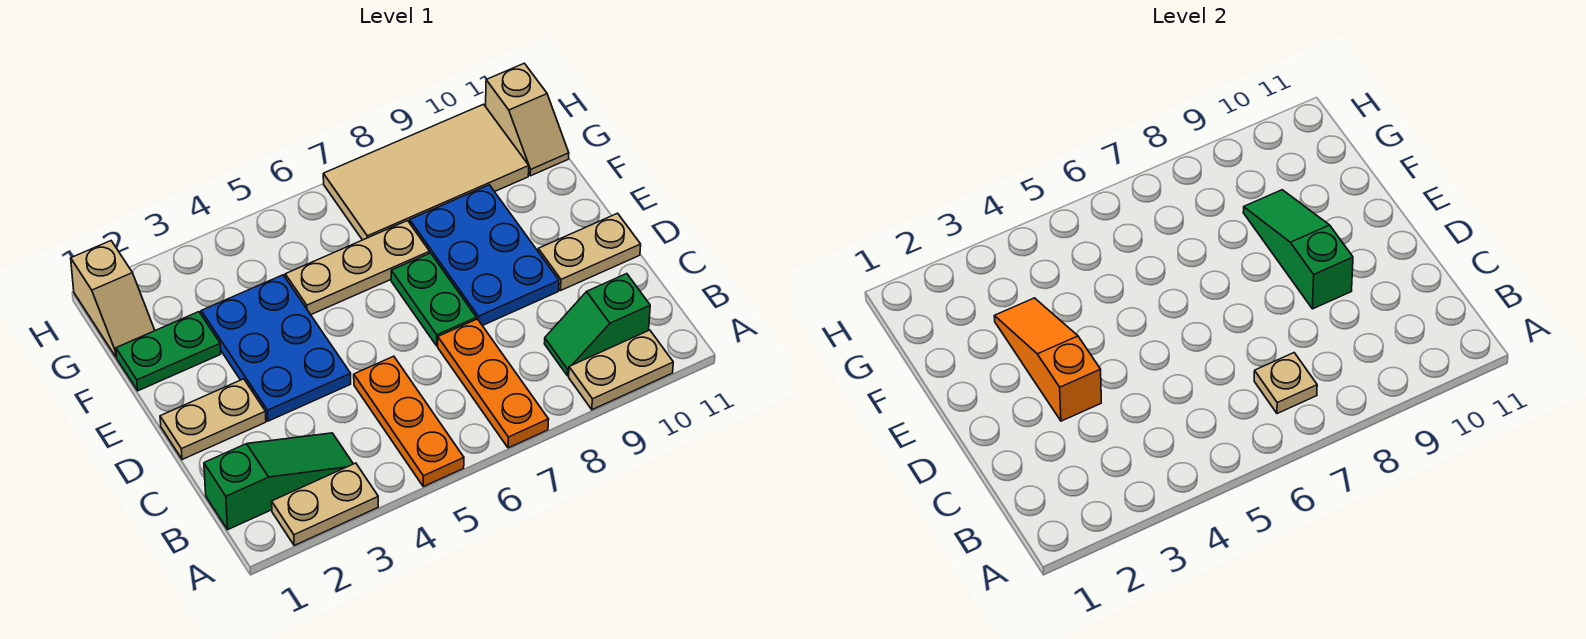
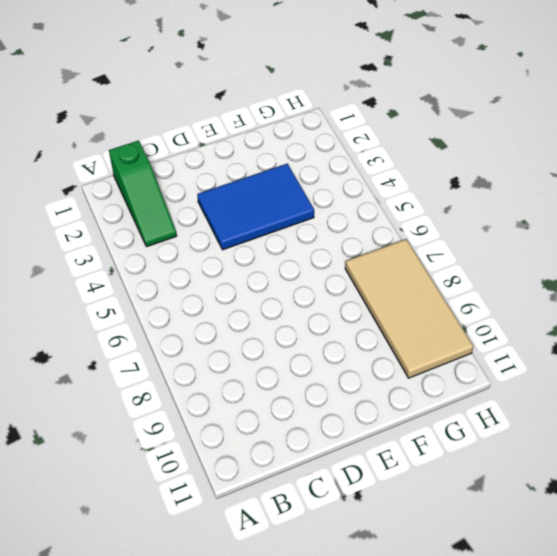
blue tile D3:F4 level 1 -> blue plate D3:F4 level 1
none -> tan plate A2:A3 level 1
none -> orange plate A5:C5 level 1
none -> orange plate A7:C7 level 1

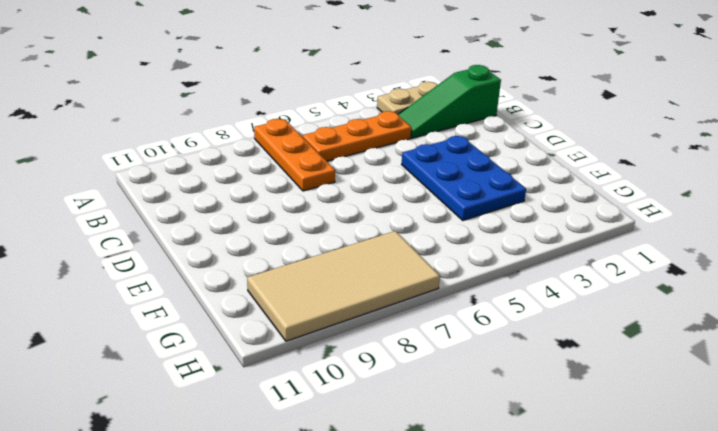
orange plate B4:B6 level 1 -> orange plate A5:C5 level 1
none -> tan plate A9:A10 level 1
none -> green slope B9:B10 level 1 top 10
none -> tan plate D1:D2 level 1

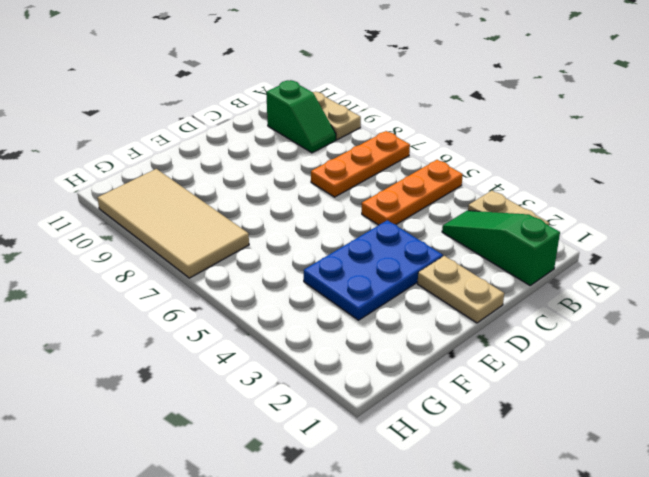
none -> green plate D7:E7 level 1
none -> blue plate D8:F9 level 1
none -> tan plate D10:D11 level 1

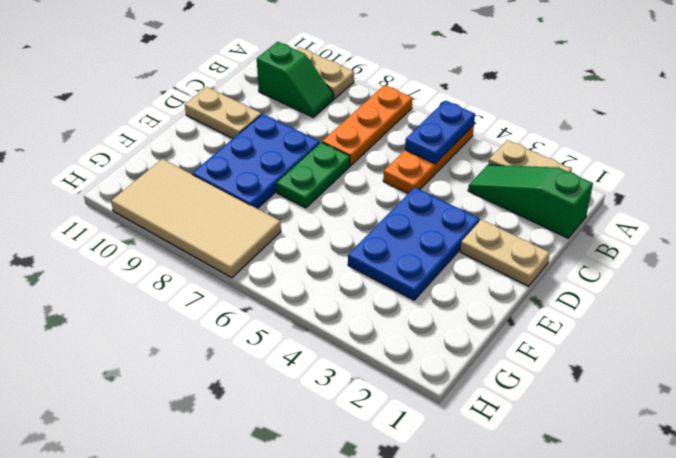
blue plate A5:B5 level 2 -> none
none -> green plate F1:F2 level 1
none -> tan plate F5:F7 level 1
none -> tan slope G1:H1 level 1 top H

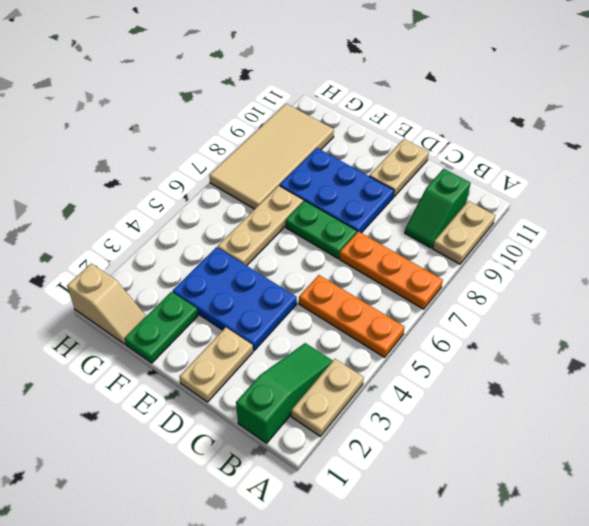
none -> tan slope G11:H11 level 1 top H
none -> tan plate B7 level 2
none -> orange slope D3:F3 level 2 top D

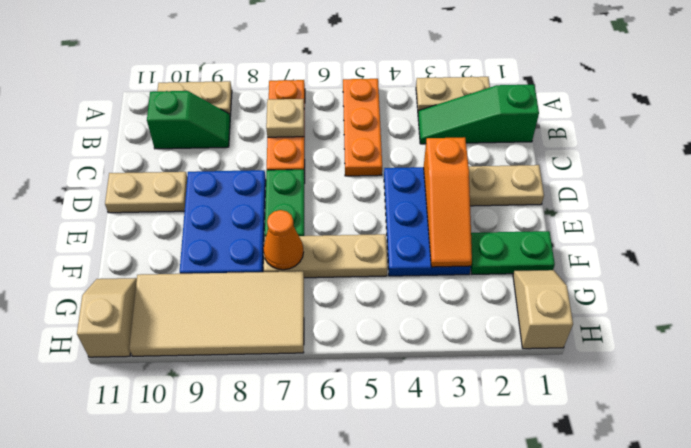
orange cone F7 level 2 -> none
none -> green slope D9:F9 level 2 top D

